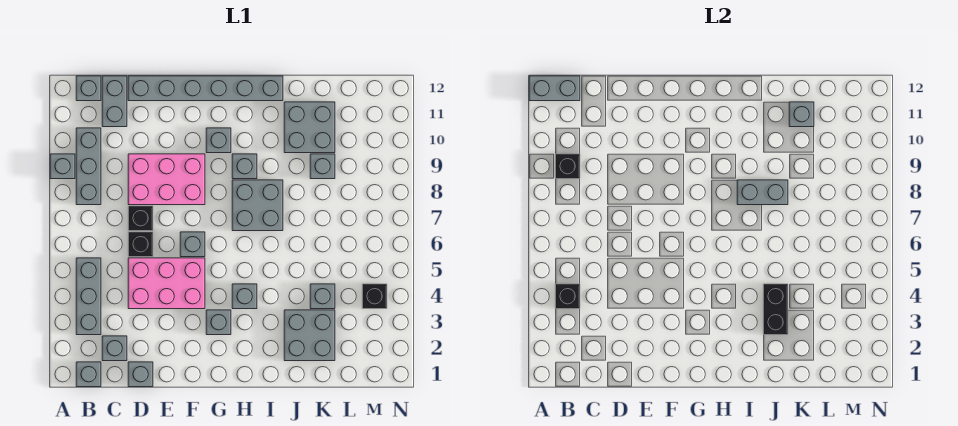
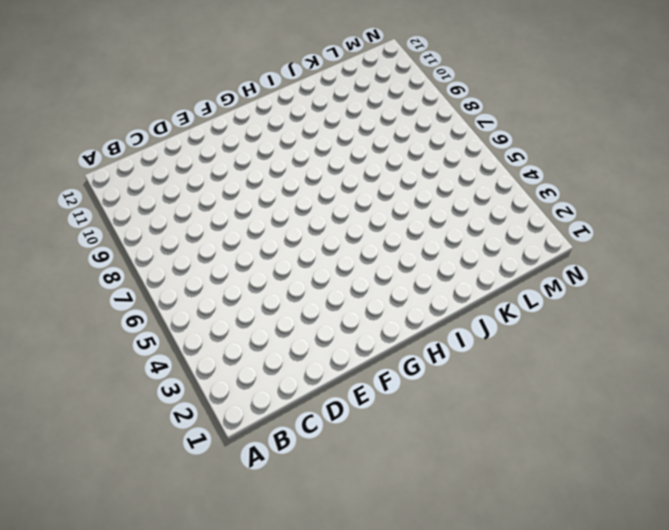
none -> grey brick A9 level 1
none -> grey brick B1 level 1
none -> grey brick B3:B5 level 1
none -> grey brick B8:B10 level 1

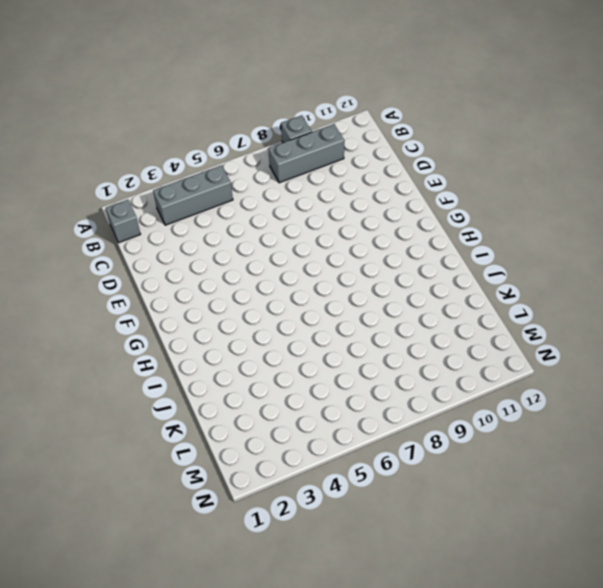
none -> grey brick B12 level 1
none -> grey brick C2 level 1
none -> grey brick C11:C12 level 1
none -> grey brick D1 level 1

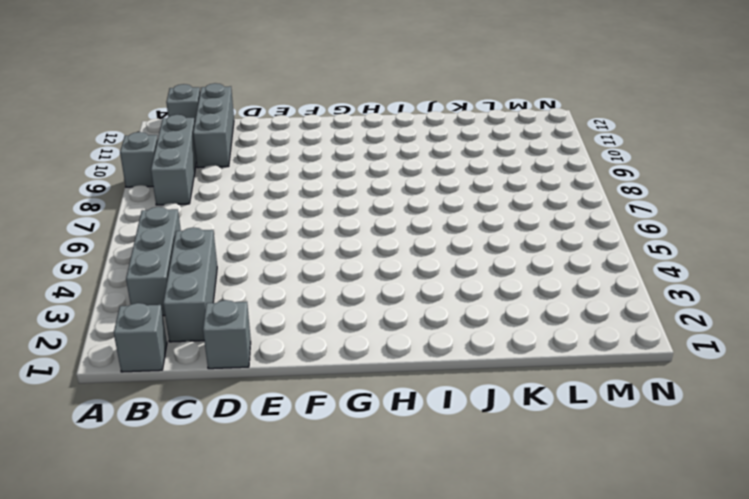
grey brick C2:C4 level 1 -> grey brick C2 level 1
grey brick C10:C12 level 1 -> grey brick C11:C12 level 1
none -> pink brick D4:F5 level 1
none -> black brick D6 level 1
none -> black brick D7 level 1
none -> pink brick D8:F9 level 1

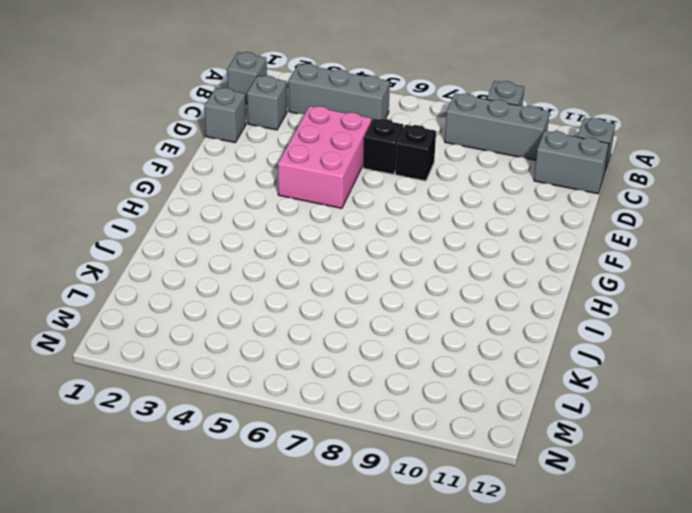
none -> pink brick D8:F9 level 1
none -> grey brick D12:I12 level 1
none -> grey brick F6 level 1
none -> grey brick G3 level 1

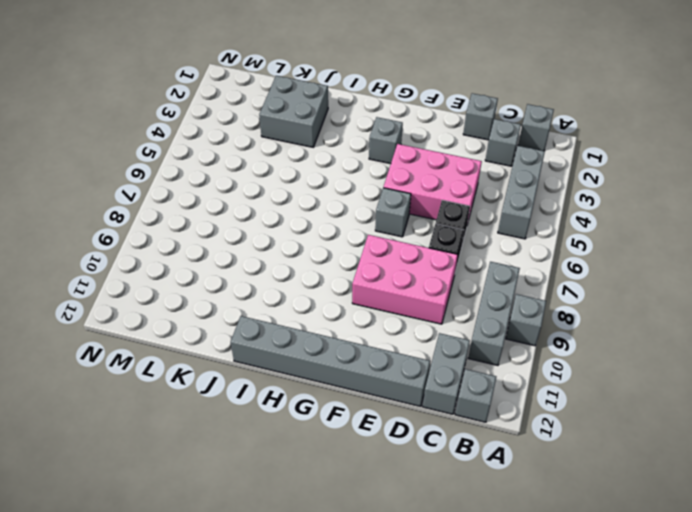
none -> grey brick G10 level 1
none -> grey brick H4 level 1
none -> grey brick H7:I8 level 1
none -> grey brick H9 level 1

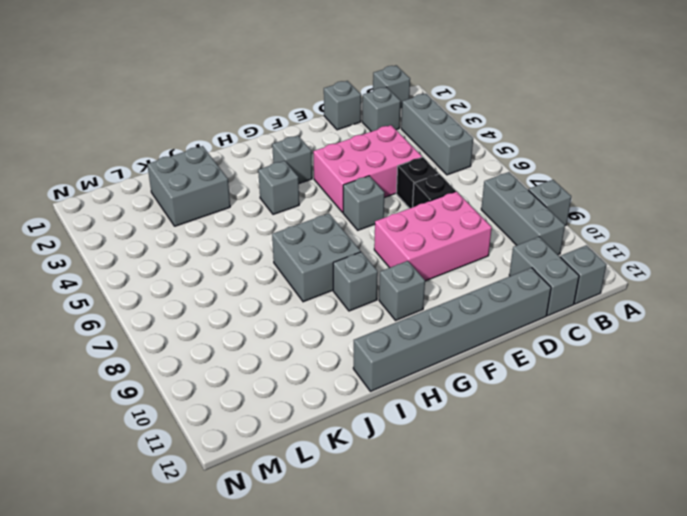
none -> grey brick J10:K11 level 1
none -> grey brick K4 level 1
none -> grey brick K9 level 1
none -> black brick M4 level 1

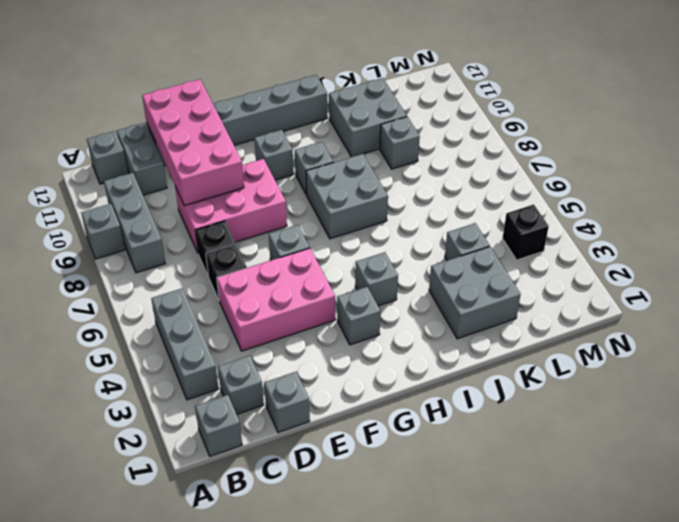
pink brick D9:E12 level 2 -> none
none -> grey brick A12:B12 level 2
none -> black brick B4 level 2
none -> black brick B9 level 2
none -> grey brick I8:J8 level 2

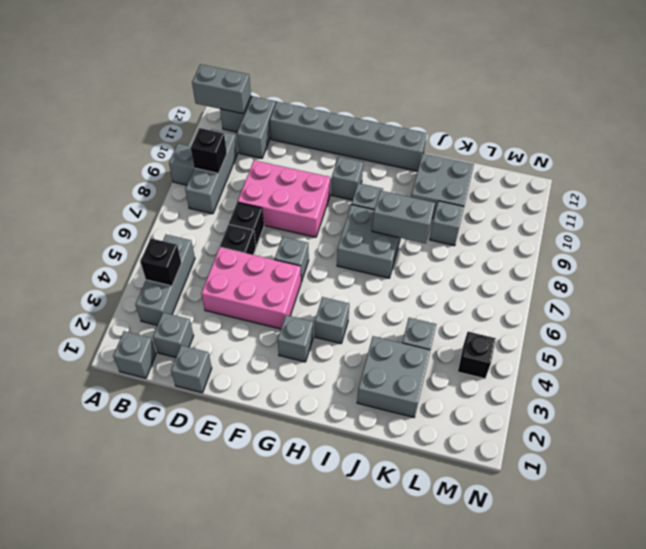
none -> black brick J3:J4 level 2
none -> grey brick K11 level 2

